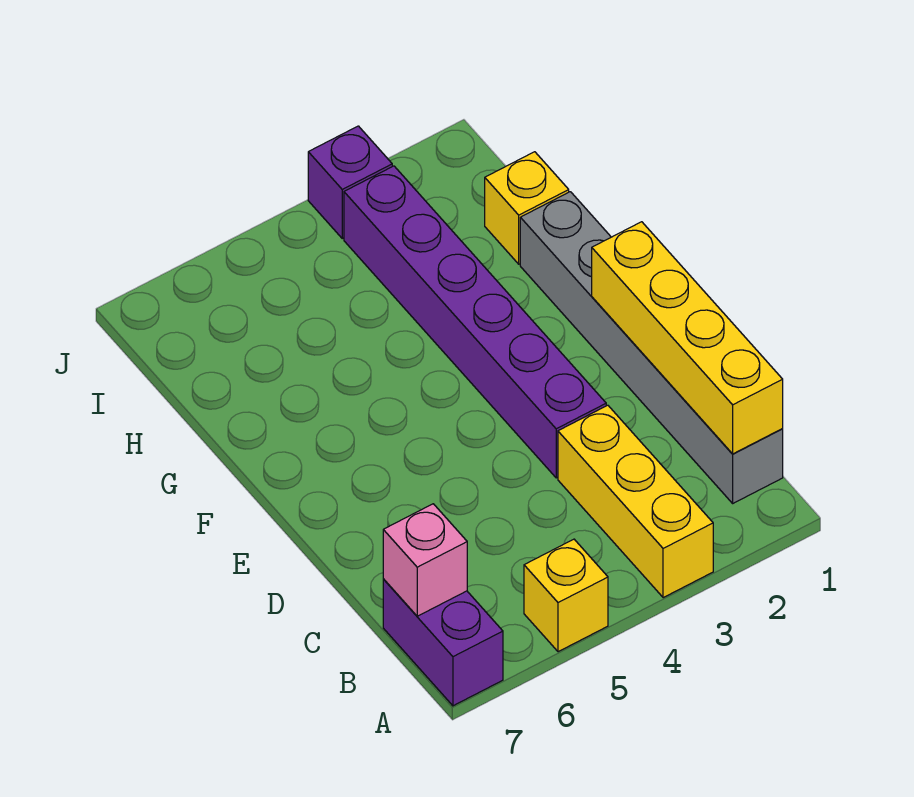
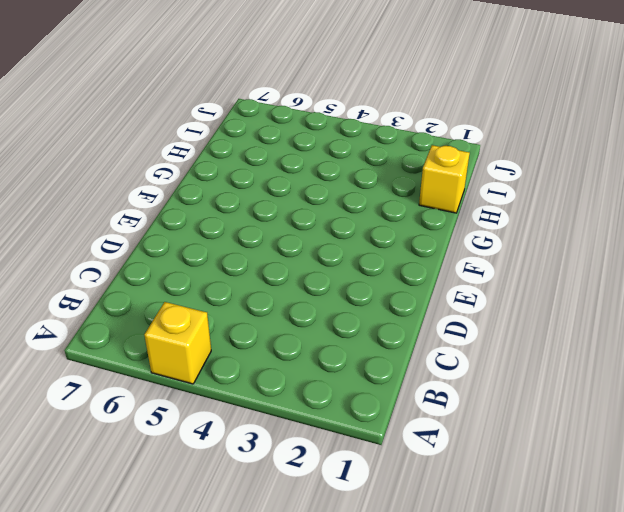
none -> yellow brick A3:C3 level 1
none -> purple brick A7:B7 level 1

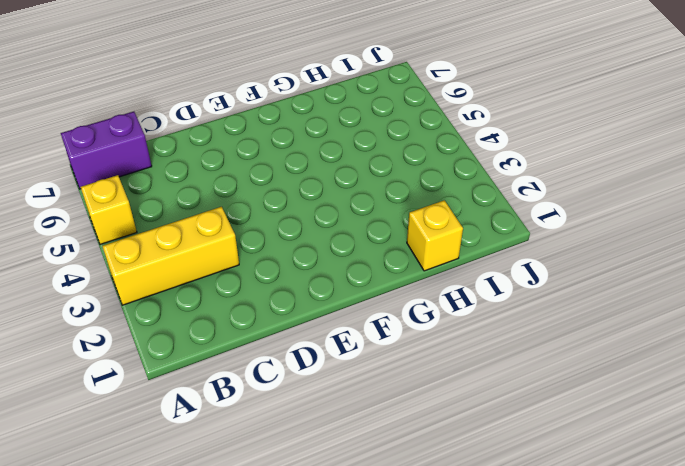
none -> grey brick B1:G1 level 1
none -> purple brick D3:I3 level 1

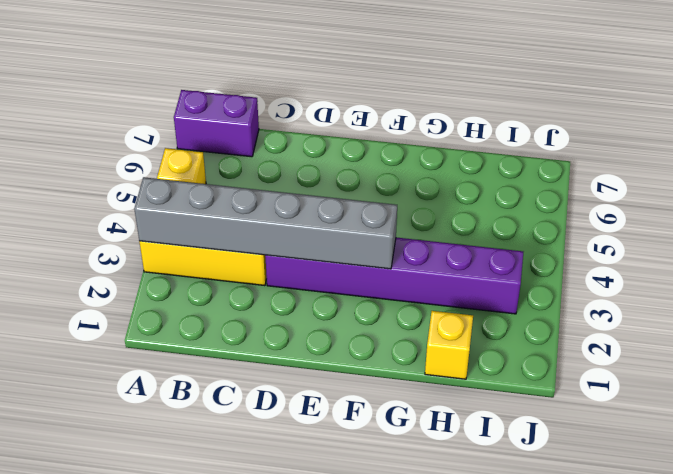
grey brick A3:F3 level 2 -> grey brick B1:G1 level 1
none -> purple brick J3 level 1
none -> yellow brick B1:E1 level 2

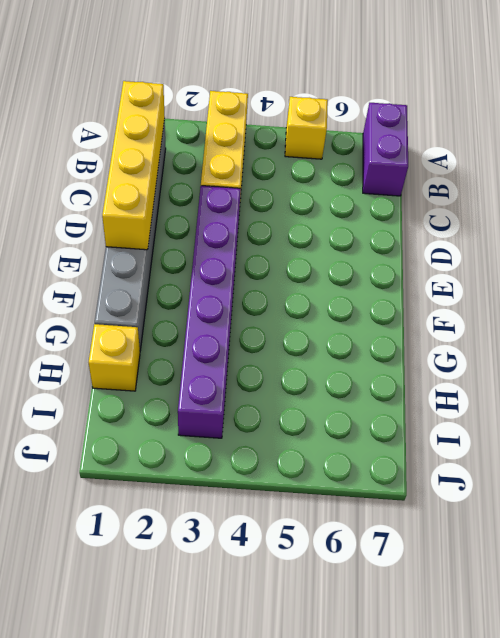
none -> purple brick J3 level 1
none -> pink brick B7 level 2

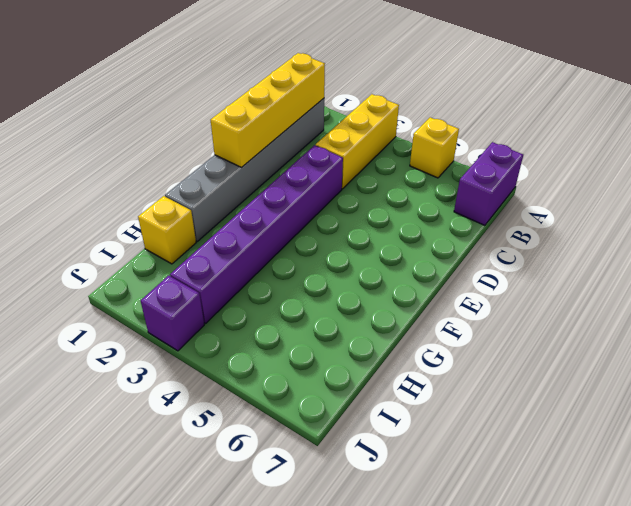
none -> pink brick B7 level 2

